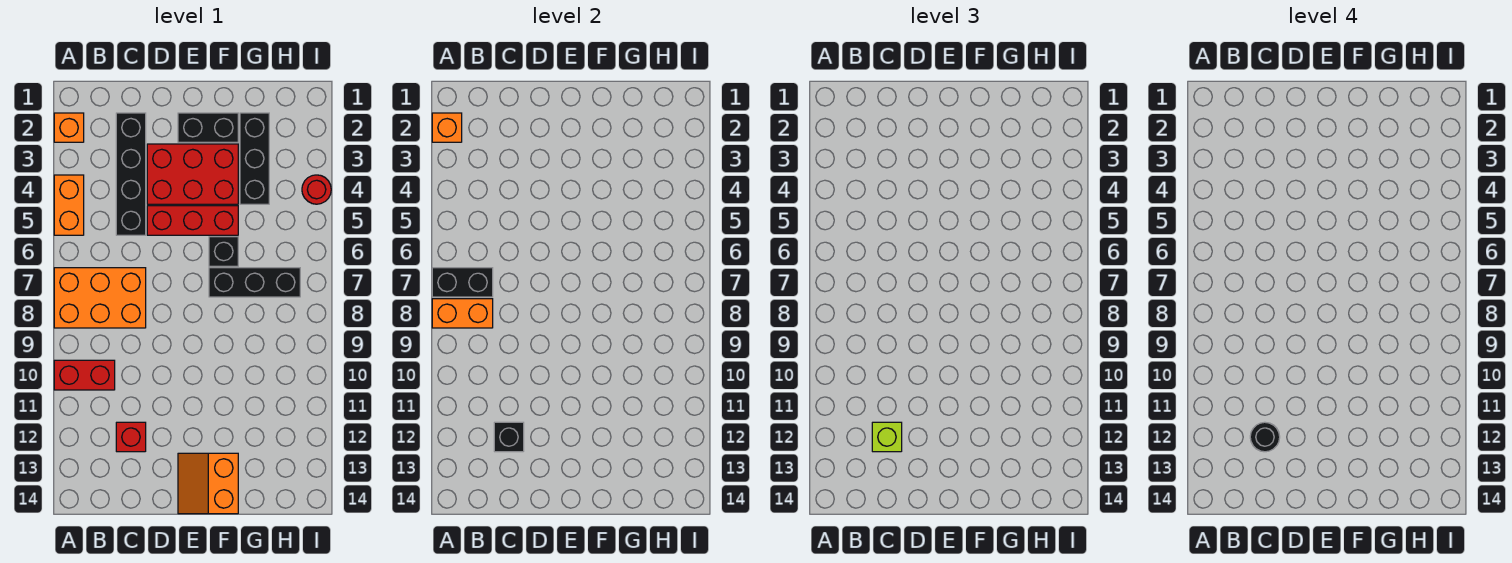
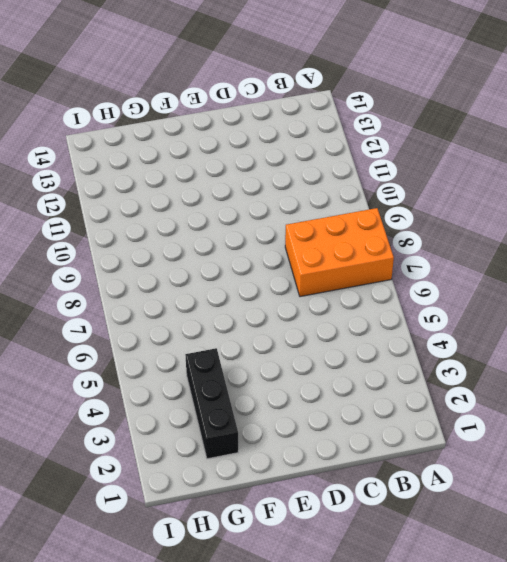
none -> orange brick A2 level 1
none -> orange brick A4:A5 level 1
none -> red brick A10:B10 level 1

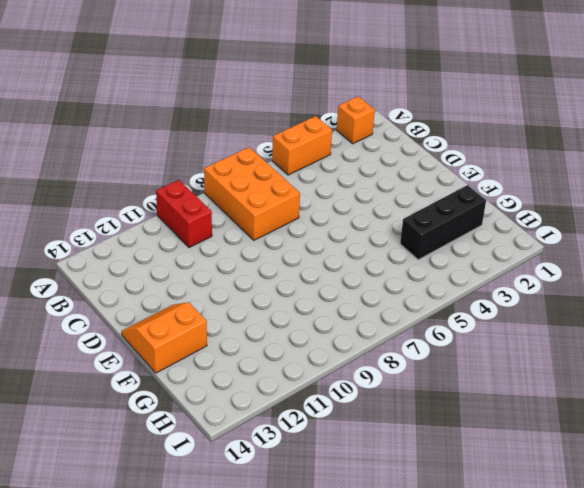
none -> black brick C2:C5 level 1
none -> red brick C12 level 1
none -> red brick D3:F4 level 1

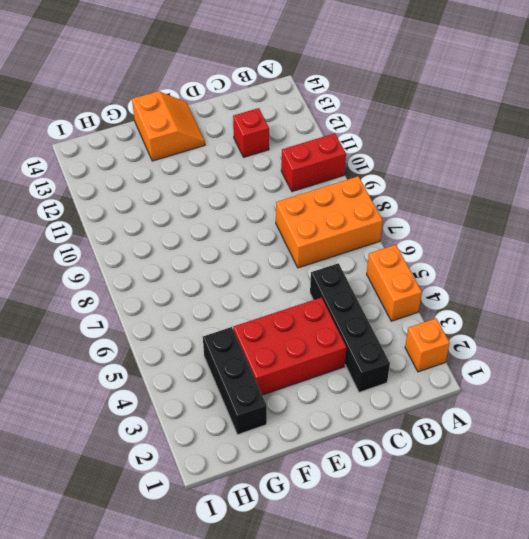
none -> red brick D5:F5 level 1
none -> black brick E2:F2 level 1
none -> black brick F6 level 1

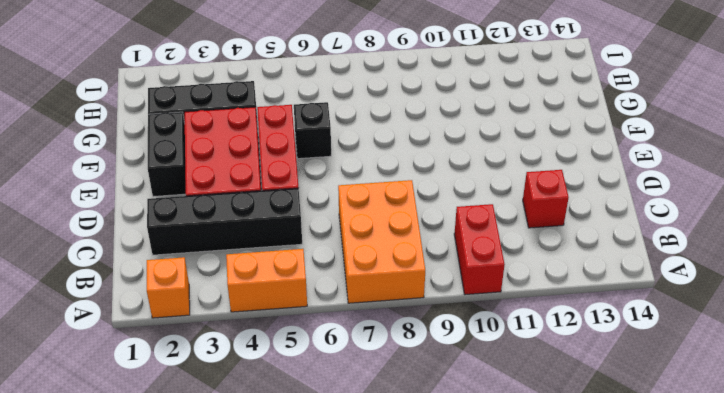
none -> orange slope E13:F14 level 1 top F
none -> black brick F7:H7 level 1
none -> red round brick I4 level 1

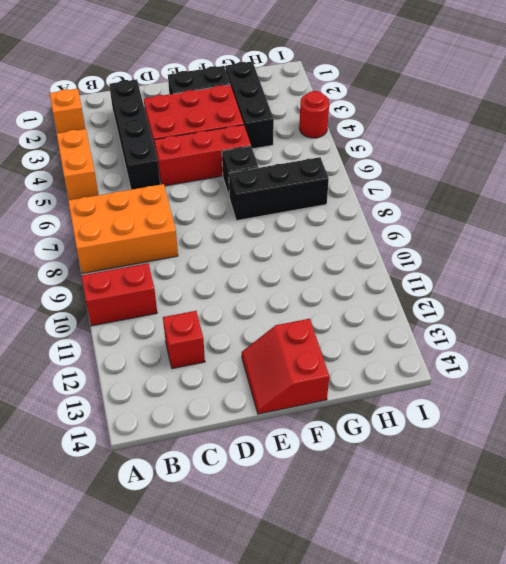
red slope E13:F14 level 1 top F -> orange slope E13:F14 level 1 top F
none -> orange brick A2 level 2
none -> black brick A7:B7 level 2
none -> orange brick A8:B8 level 2

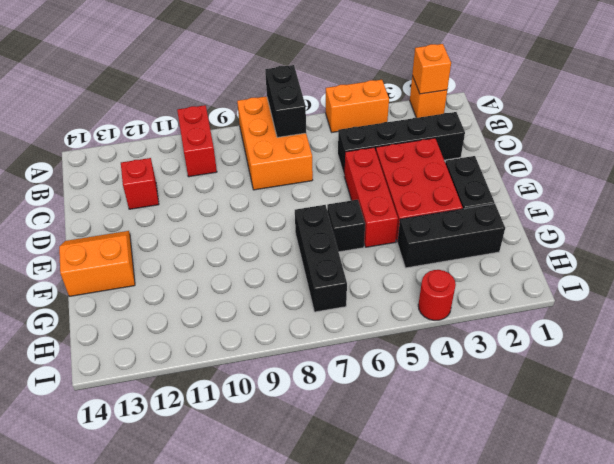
none -> orange brick A8:B8 level 2
none -> black brick C12 level 2
none -> lime brick C12 level 3

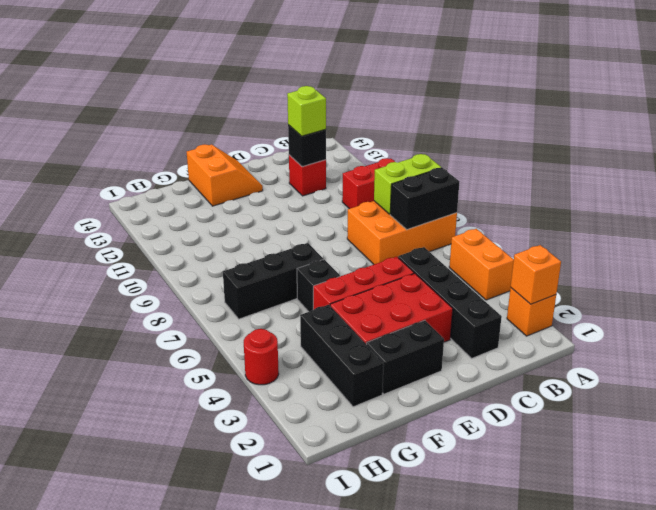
lime brick A8:B8 level 2 -> orange brick A8:B8 level 2
none -> black round brick C12 level 4

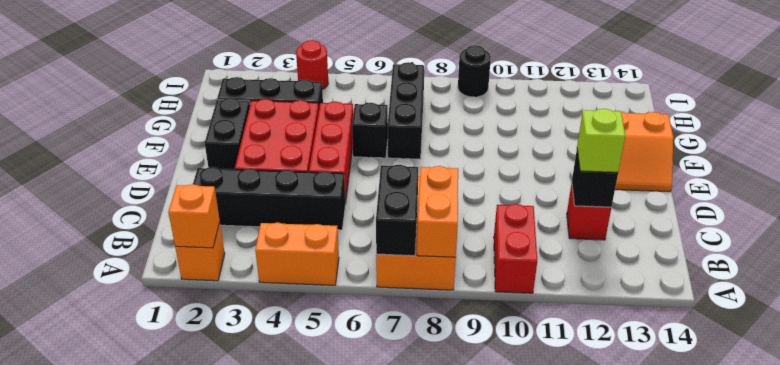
black round brick I9 level 1 -> black round brick C12 level 4

